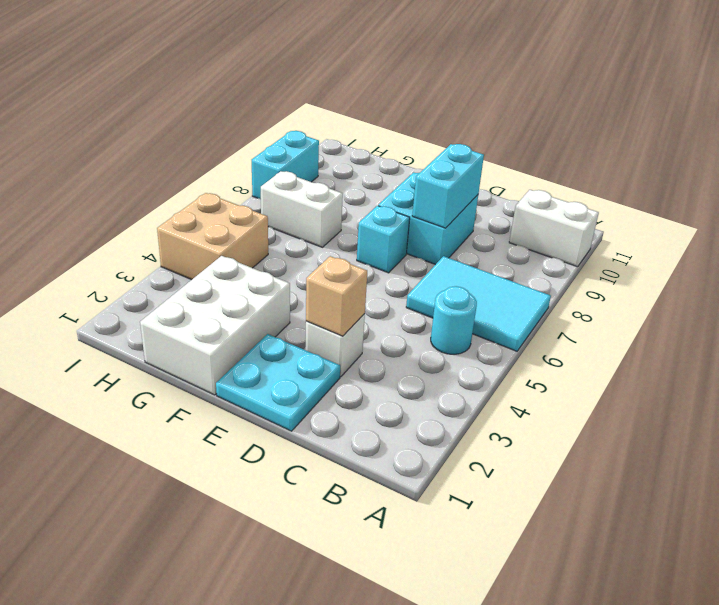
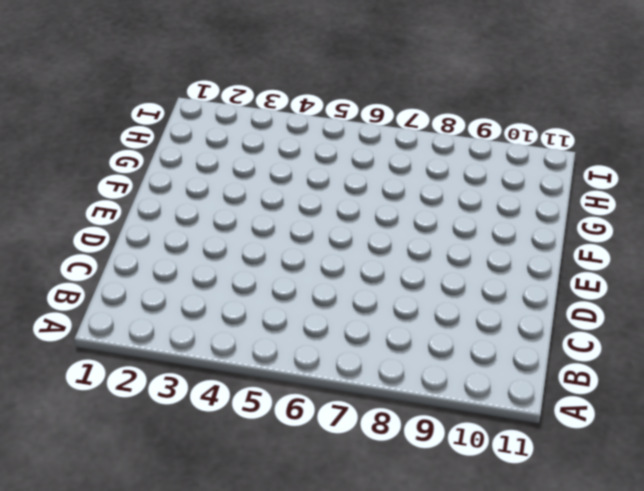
none -> cyan tile A6:C7 level 1
none -> white brick A10:B10 level 1
none -> cyan round brick B5 level 1

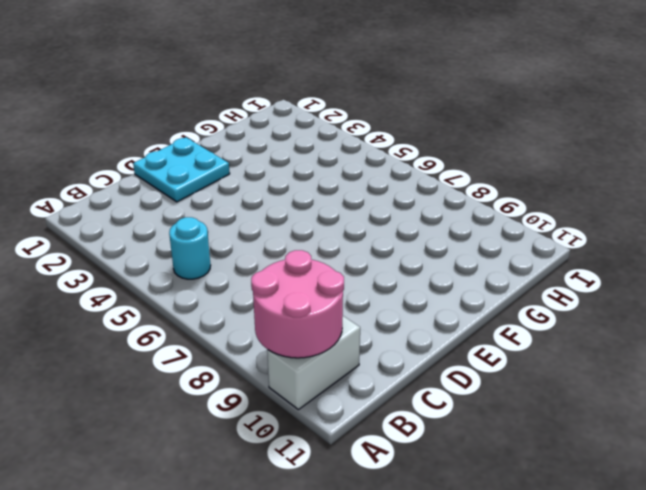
pink round brick A9:B10 level 2 -> none
none -> cyan tile A6:C7 level 1
none -> white brick D3 level 1
none -> cyan brick D8:E9 level 1

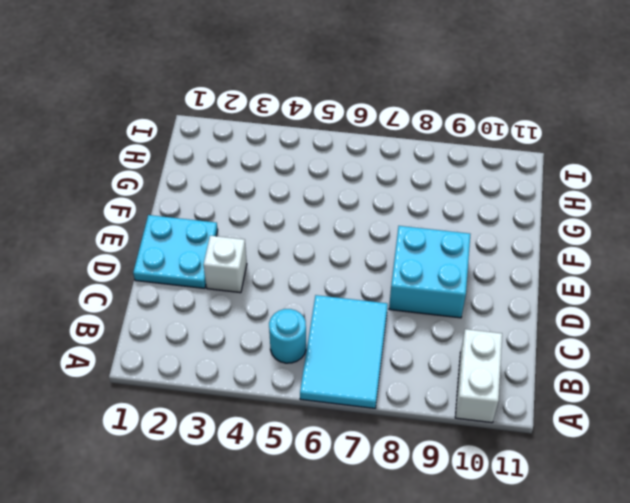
none -> cyan brick E7 level 1
none -> white brick F1:G3 level 1
none -> white brick G7:H7 level 1

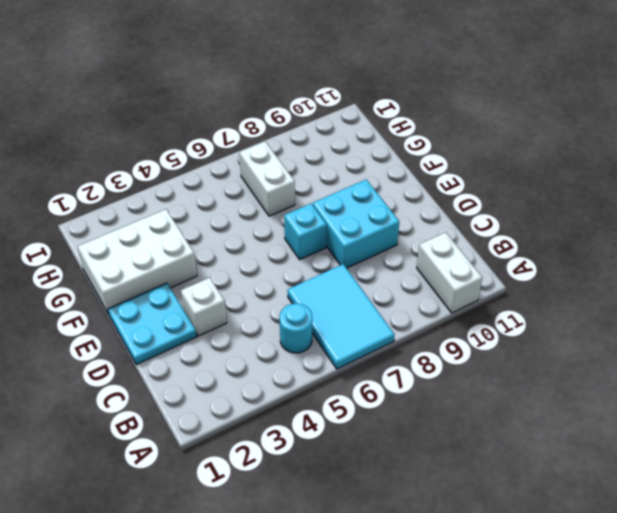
none -> tan brick H4:I5 level 1
none -> cyan brick I8:I9 level 1
none -> tan brick D3 level 2

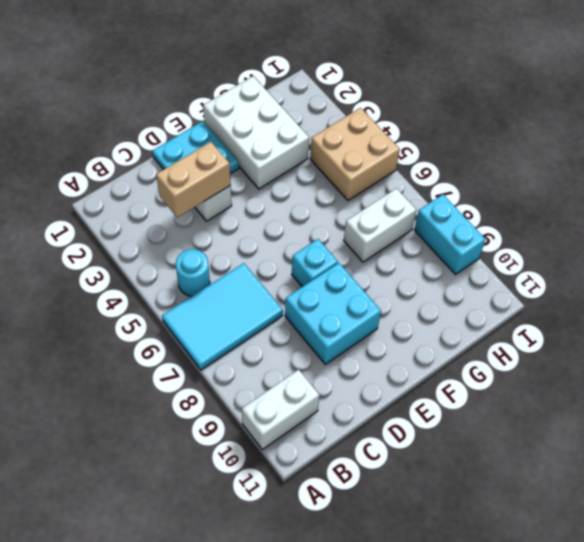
tan brick C3:D3 level 2 -> tan brick D3 level 2
none -> cyan brick D8:D9 level 2

